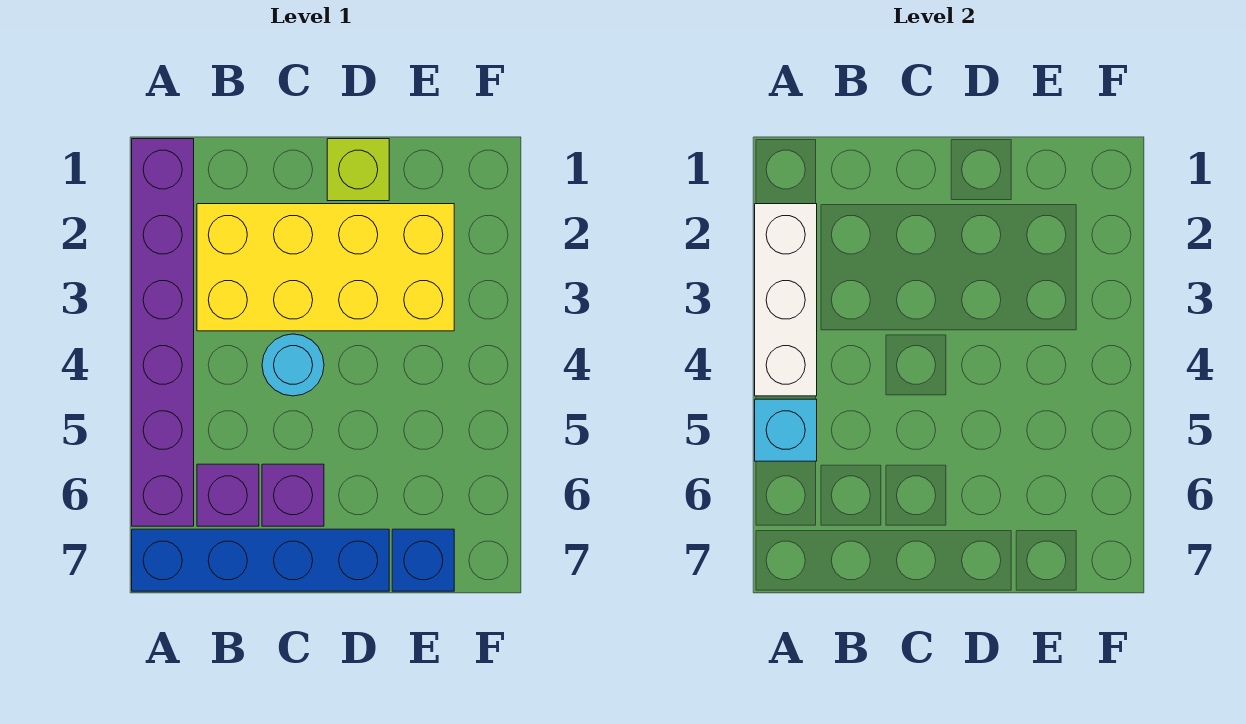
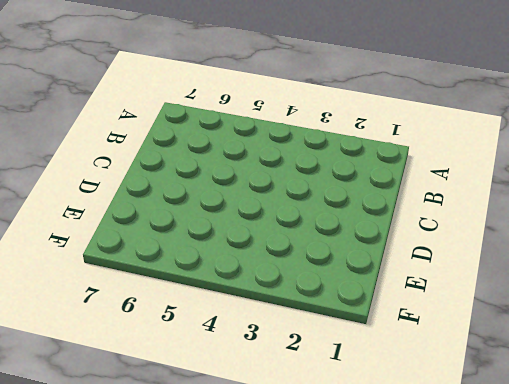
none -> purple brick A1:A6 level 1
none -> blue brick A7:D7 level 1

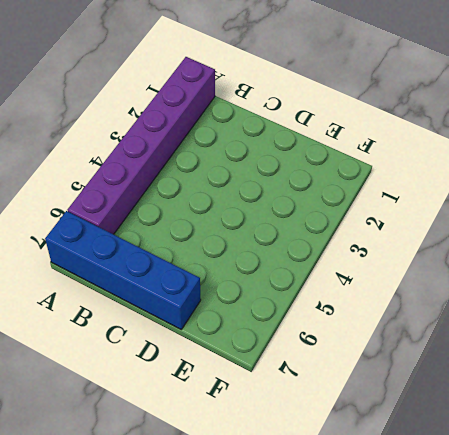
none -> yellow brick B2:E3 level 1
none -> purple brick B6 level 1

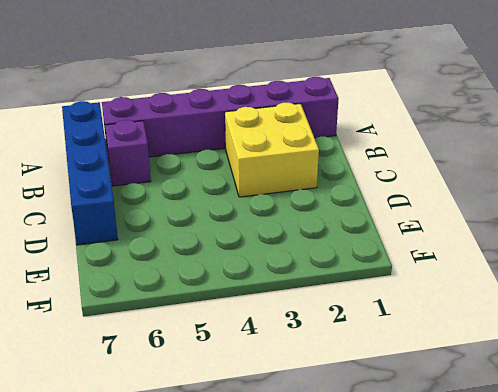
yellow brick B2:C3 level 1 -> yellow brick B2:E3 level 1
none -> cyan round brick C4 level 1
none -> purple brick C6 level 1

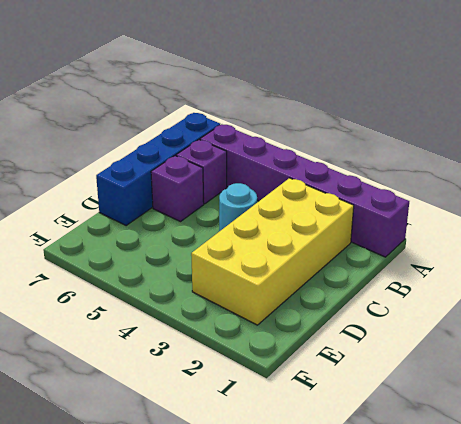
none -> lime brick D1 level 1
none -> blue brick E7 level 1

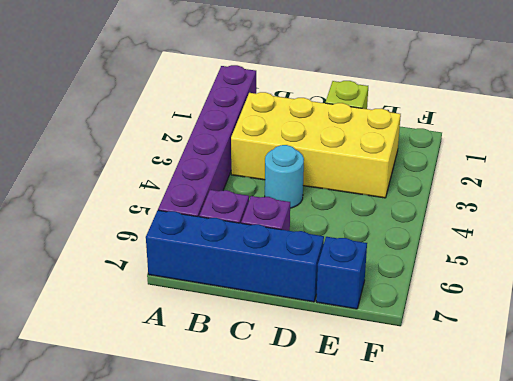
none -> white brick A2:A4 level 2
none -> cyan brick A5 level 2

